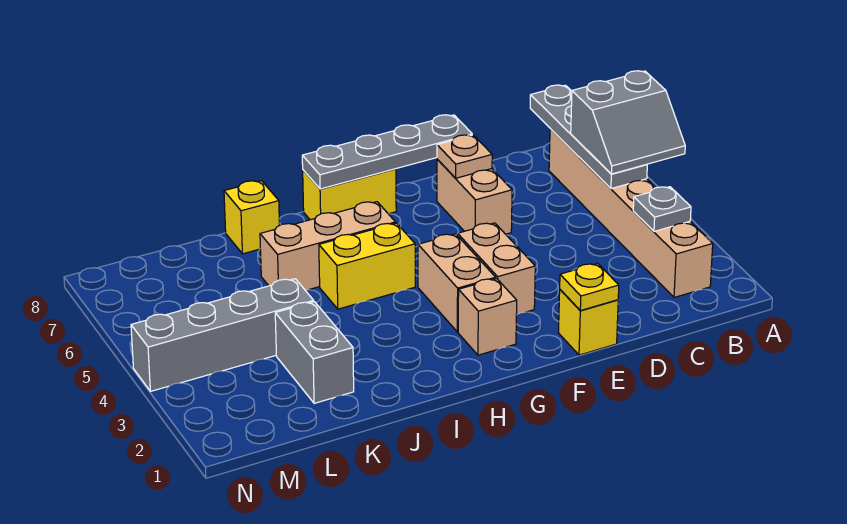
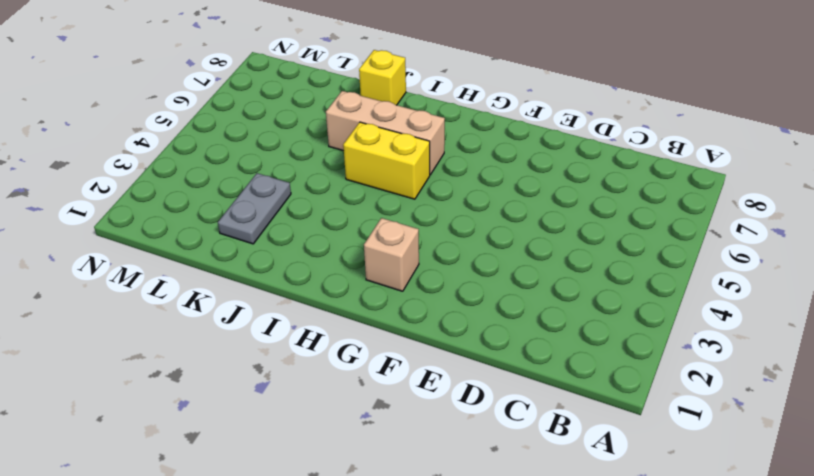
grey plate K2:K3 level 1 -> grey brick K2:K3 level 1
none -> tan brick B2:B7 level 1
none -> yellow brick E1 level 1
none -> tan brick E6:E7 level 1

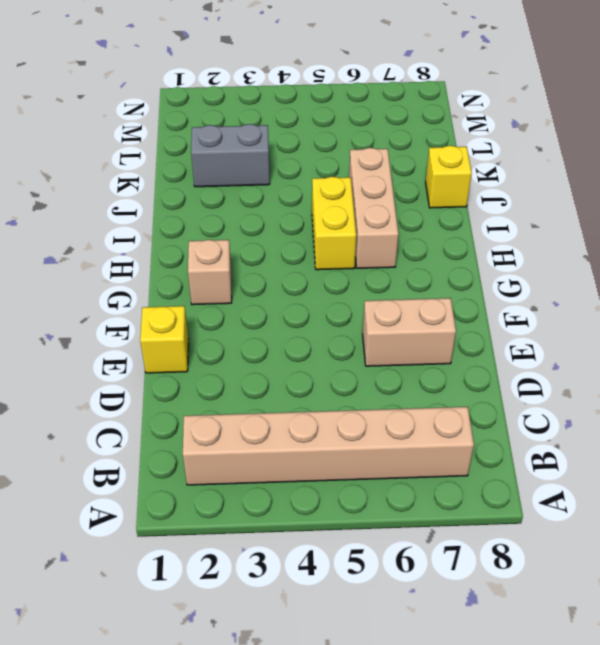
none -> tan brick F3:F4 level 1
none -> tan brick G3:G4 level 1
none -> yellow brick G8:H8 level 1

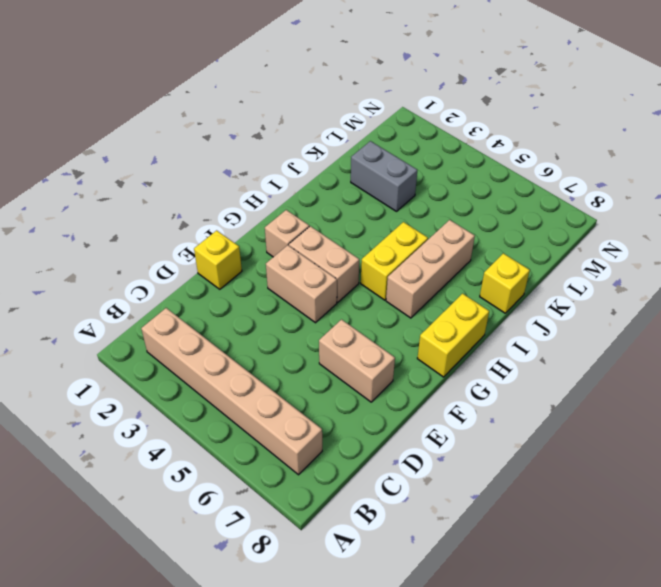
none -> grey brick K4:N4 level 1
none -> grey plate B3 level 2
none -> grey plate B5:B8 level 2

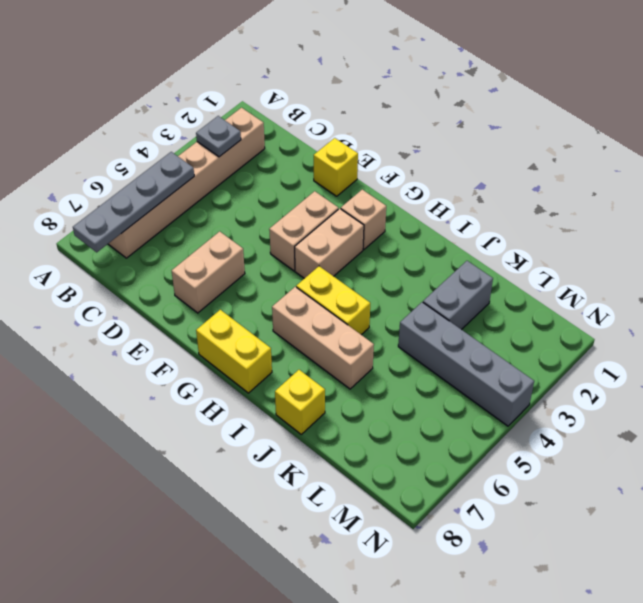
none -> yellow plate E1 level 2
none -> tan plate E7 level 2
none -> grey plate E8:H8 level 2

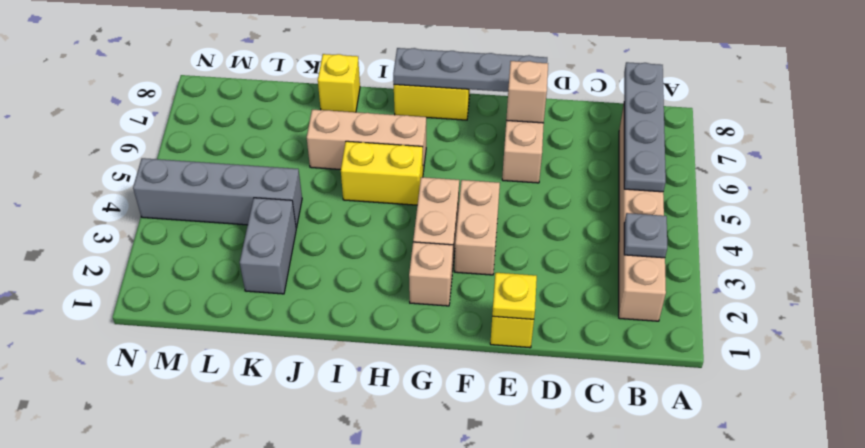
tan brick E7 level 2 -> tan plate E7 level 2
none -> grey slope A5:B6 level 3 top 6

